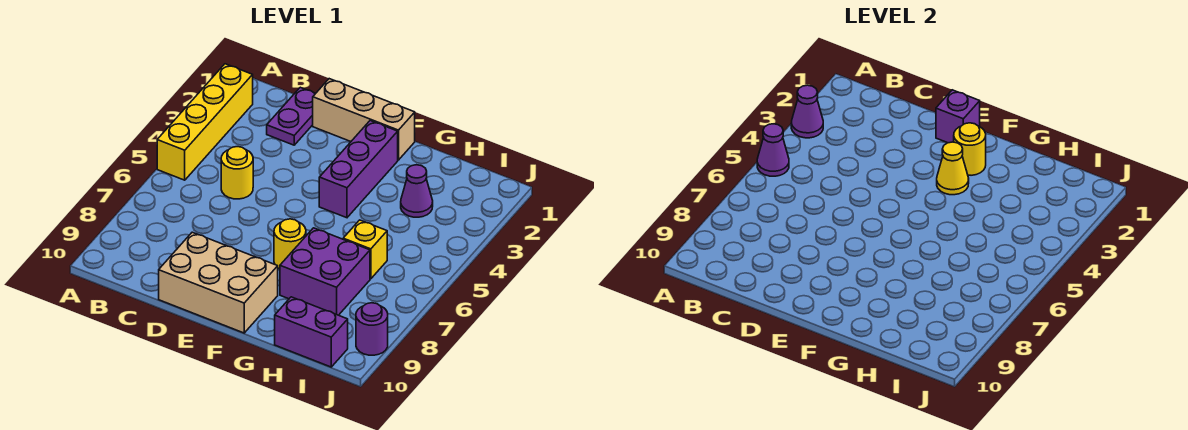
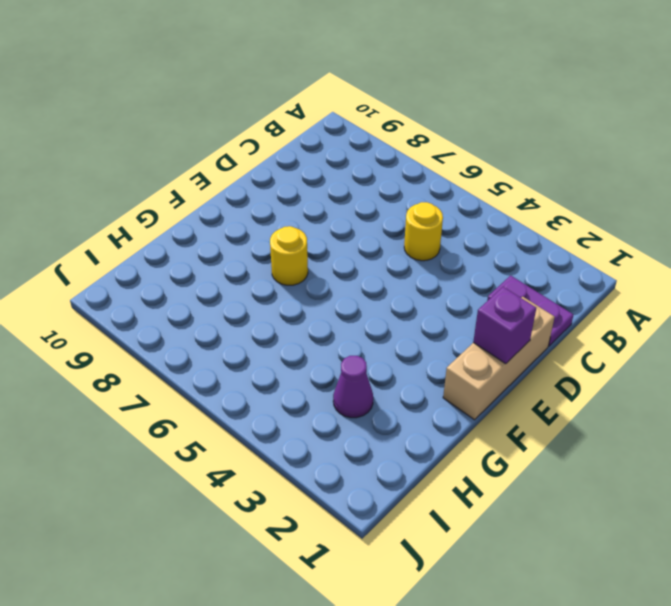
none -> yellow brick A2:A5 level 1
none -> tan brick D9:F10 level 1
none -> purple brick F2:F4 level 1

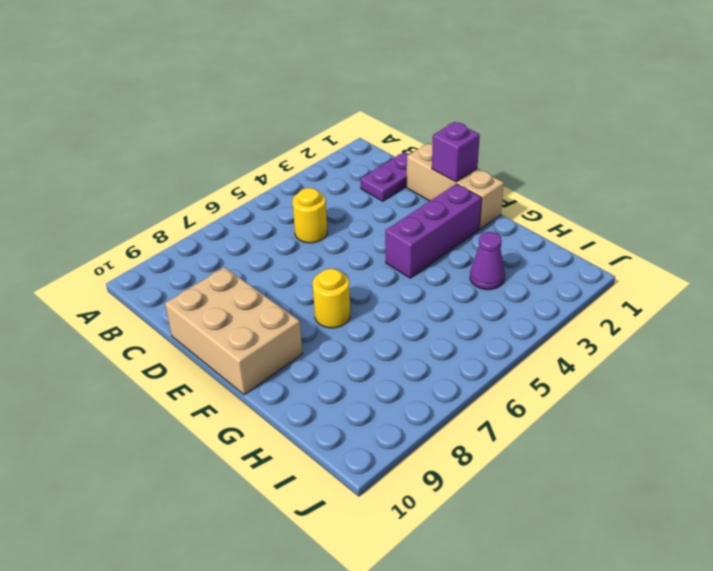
none -> yellow brick A2:A5 level 1
none -> purple brick G7:H8 level 1
none -> yellow brick H6 level 1

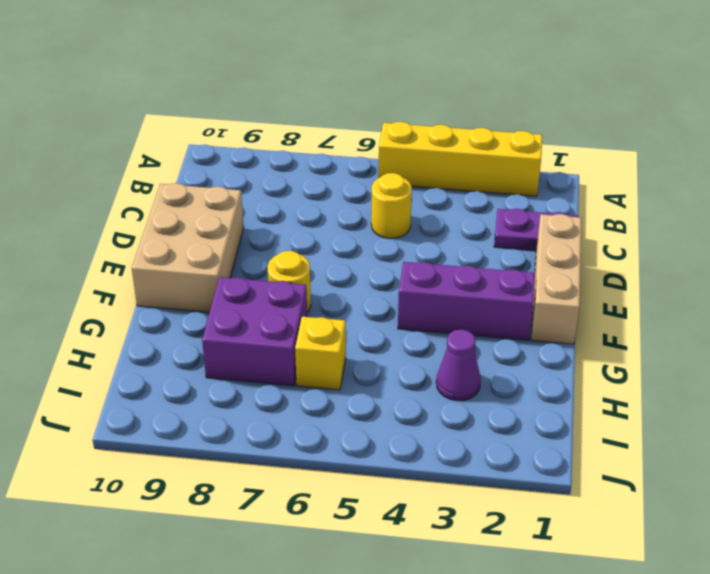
none -> purple brick H10:I10 level 1
none -> purple round brick J9 level 1
none -> purple cone A3 level 2

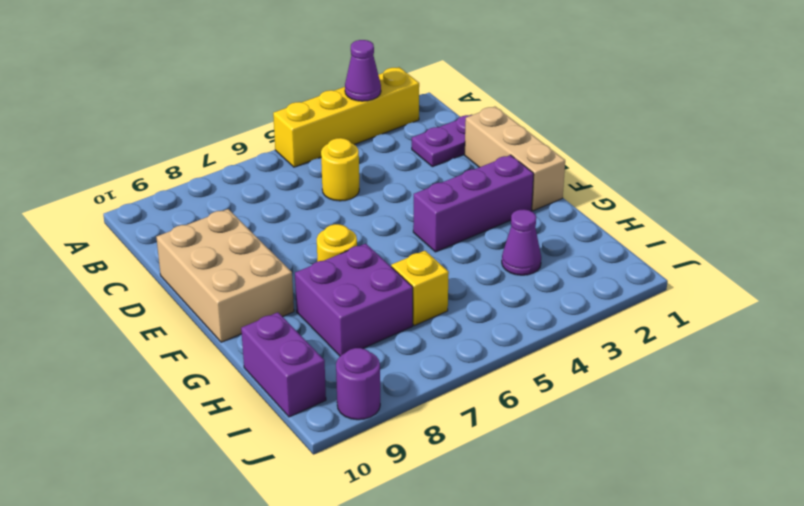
none -> purple cone A5 level 2
none -> purple brick E1 level 2
none -> yellow round brick F2 level 2

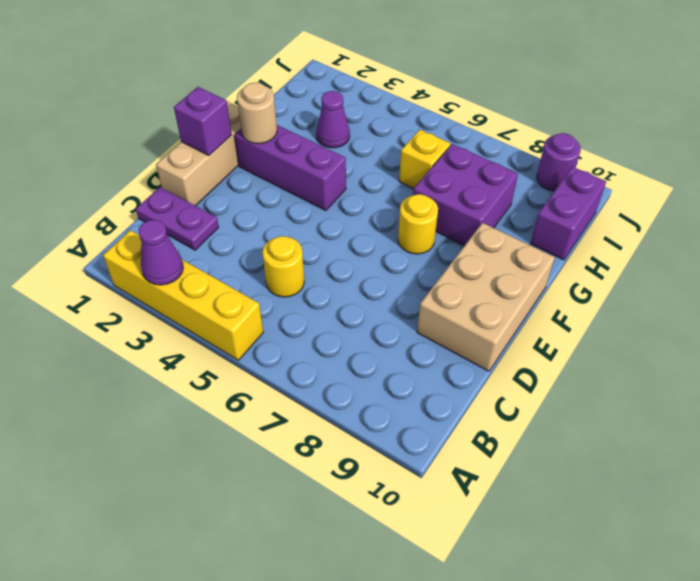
tan round brick F2 level 2 -> yellow round brick F2 level 2
none -> purple cone A5 level 2
none -> yellow cone F3 level 2

